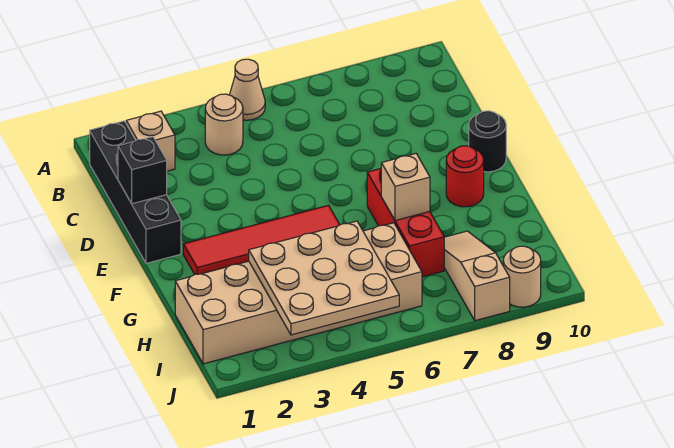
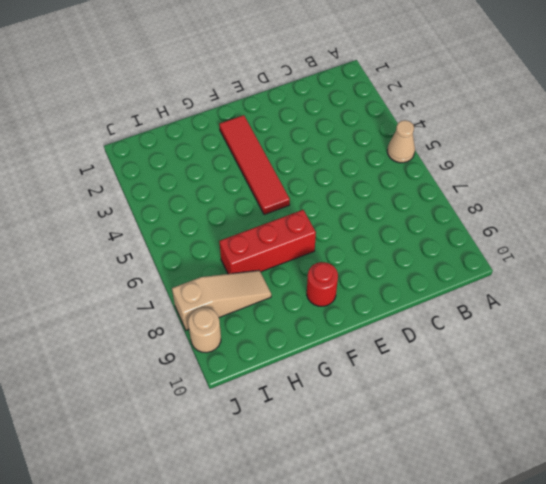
none -> black brick B1:E1 level 1
none -> tan brick B2 level 1
none -> tan round brick B4 level 1

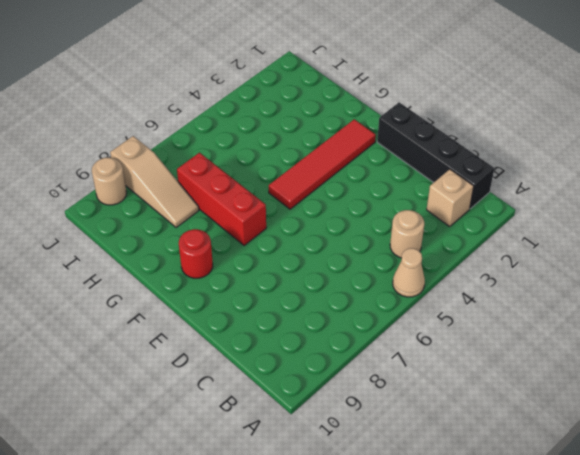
none -> black round brick E10 level 1
none -> tan brick H1:I6 level 1
none -> black brick D1 level 2

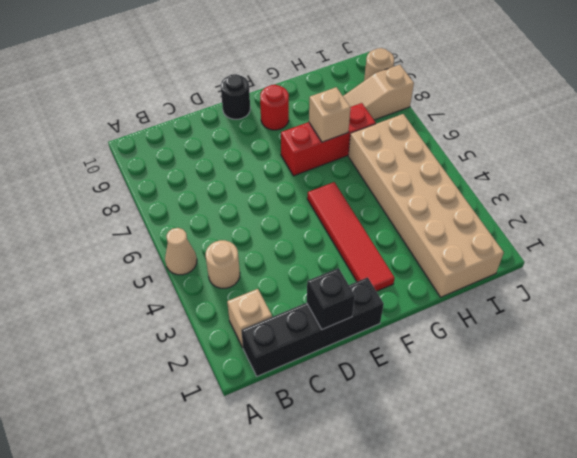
none -> tan plate H3:J5 level 2

